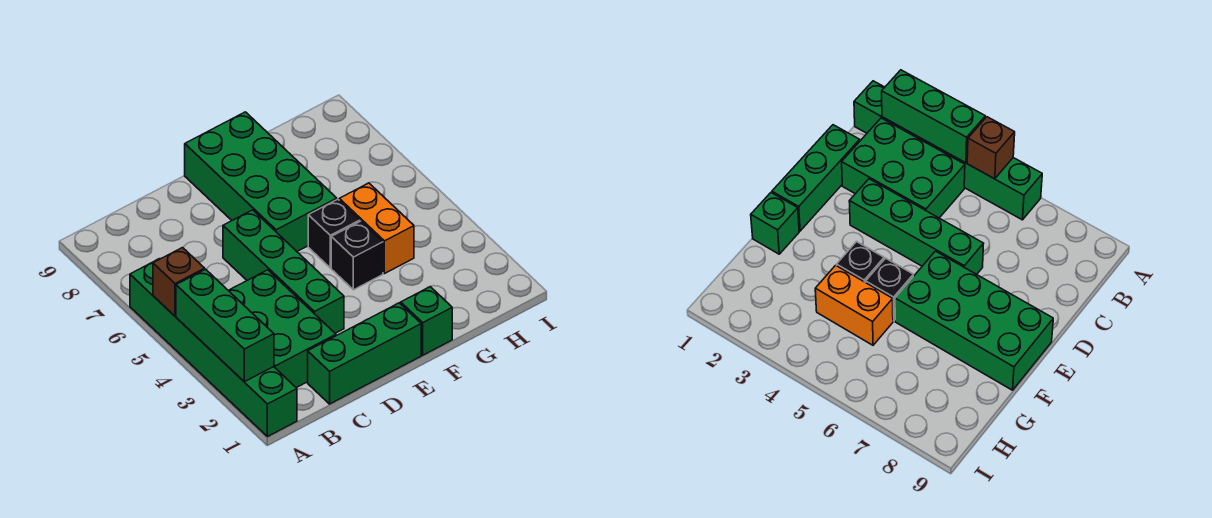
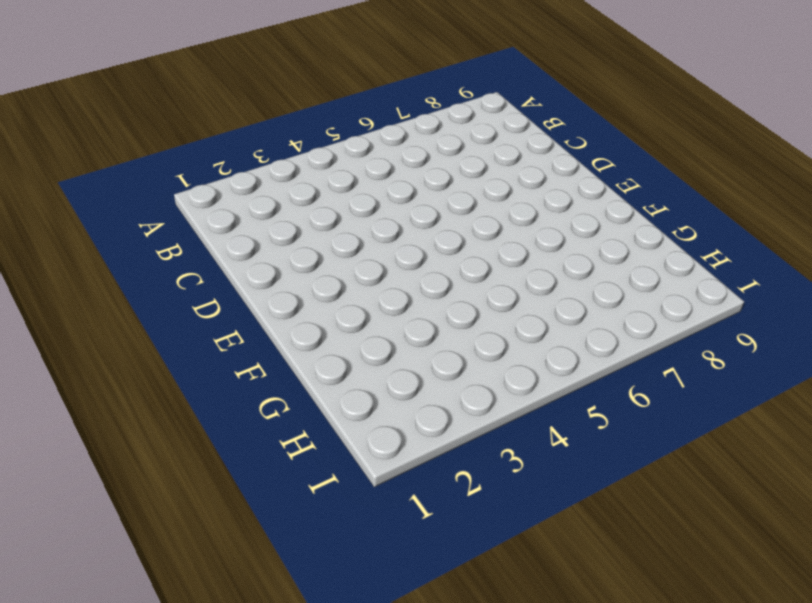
none -> green brick A1:A6 level 1
none -> green brick B2:C4 level 1

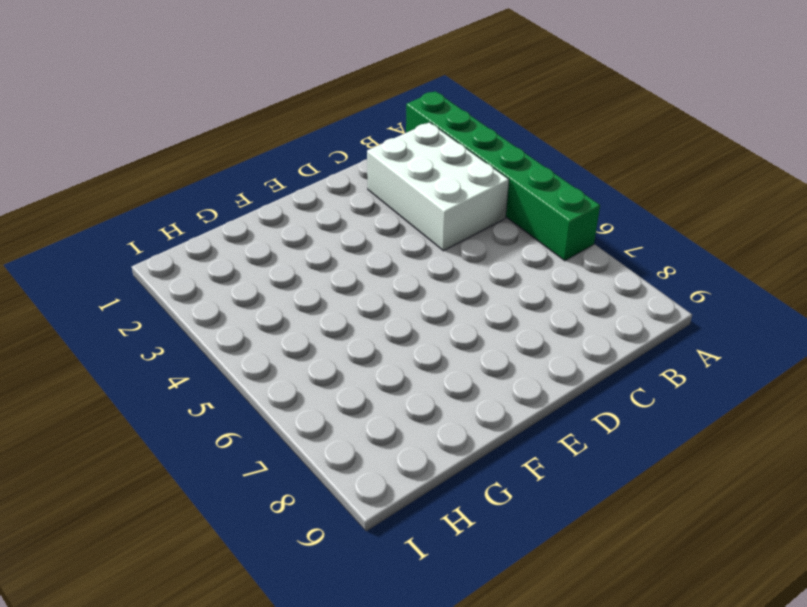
white brick B2:C4 level 1 -> green brick B2:C4 level 1
none -> green brick C1:E1 level 1
none -> green brick D3:D6 level 1

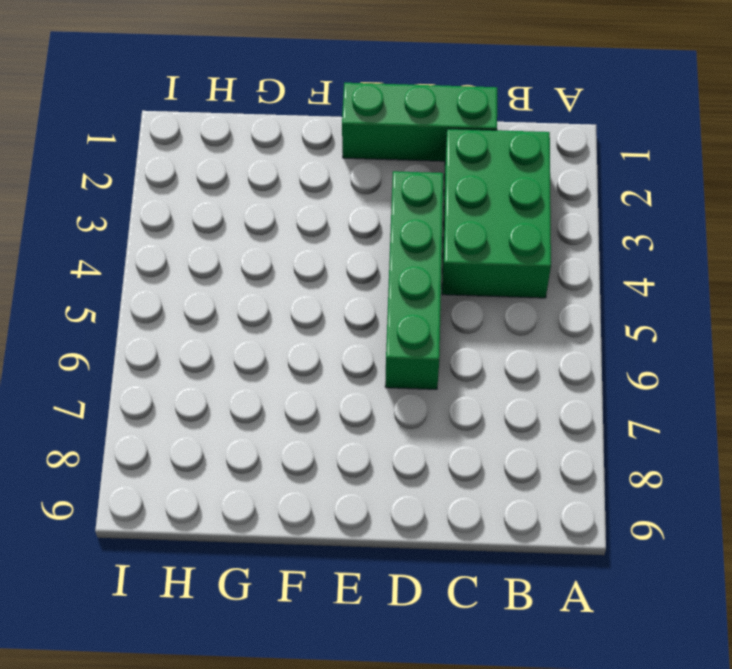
none -> green brick A1:A6 level 1
none -> green brick E6:F9 level 1

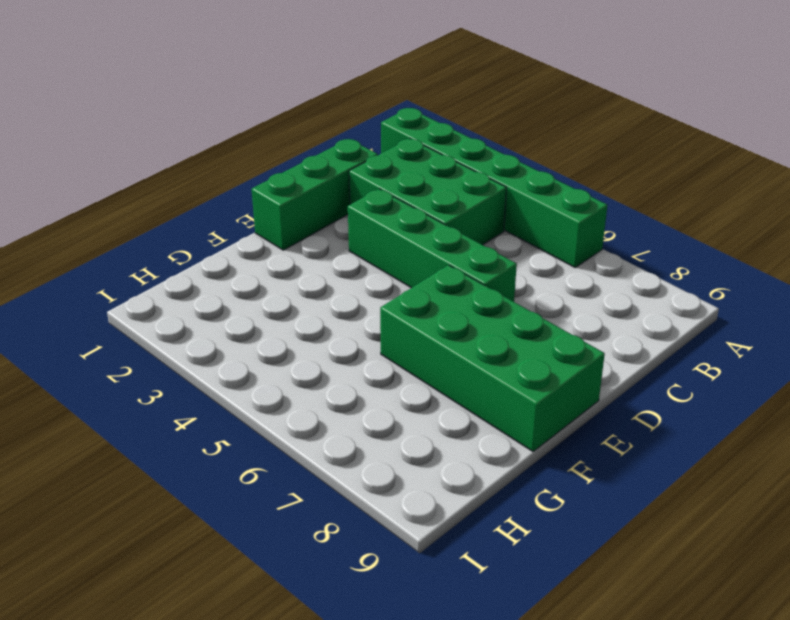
none -> green brick F1 level 1
none -> black brick F4 level 1

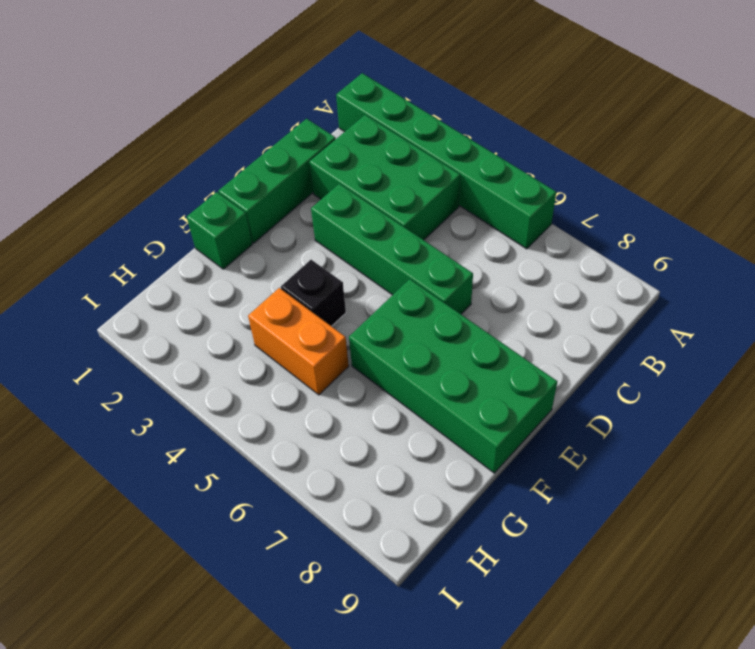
none -> black brick F5 level 1
none -> green brick A2:A4 level 2

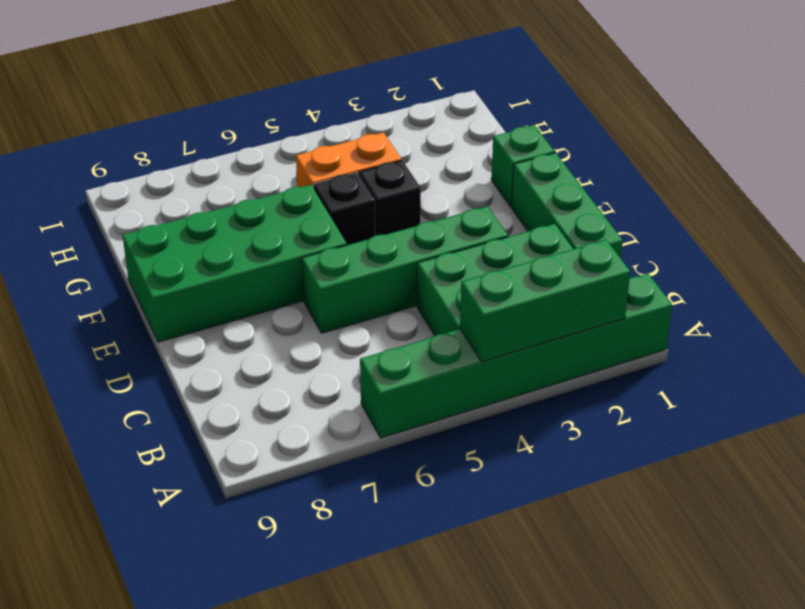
none -> brown brick A5 level 2

